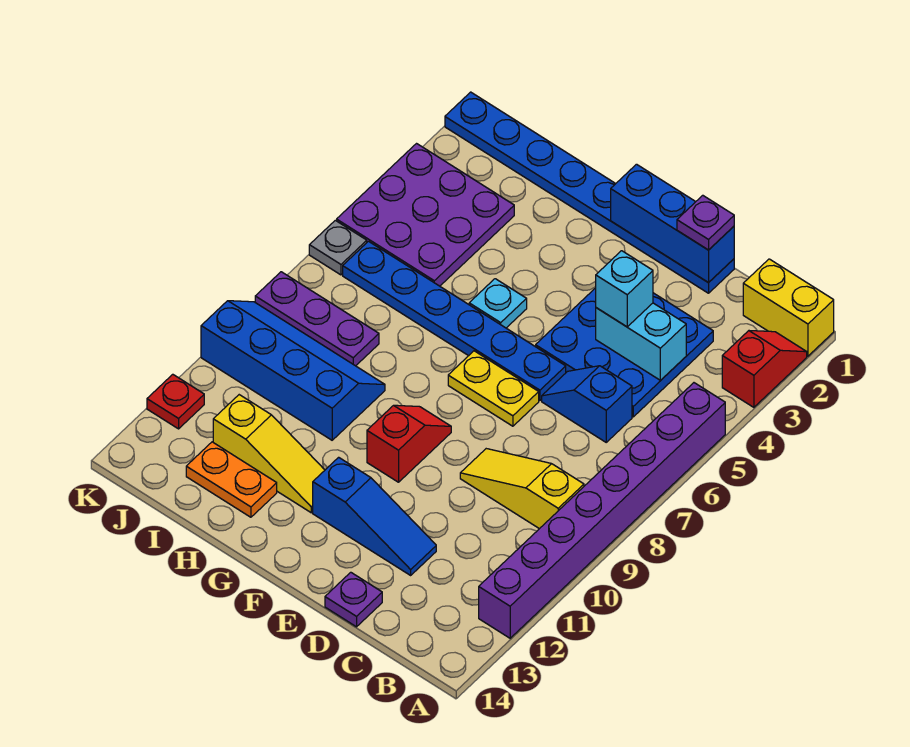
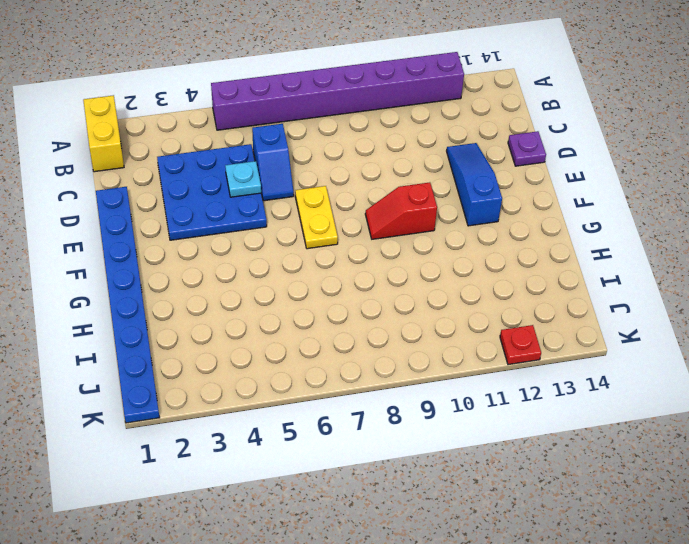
cyan plate D5 level 2 -> cyan plate G5 level 1
none -> red slope A2:A3 level 1 top 3
none -> yellow slope B9:D9 level 1 top B
none -> blue plate E6:J6 level 1

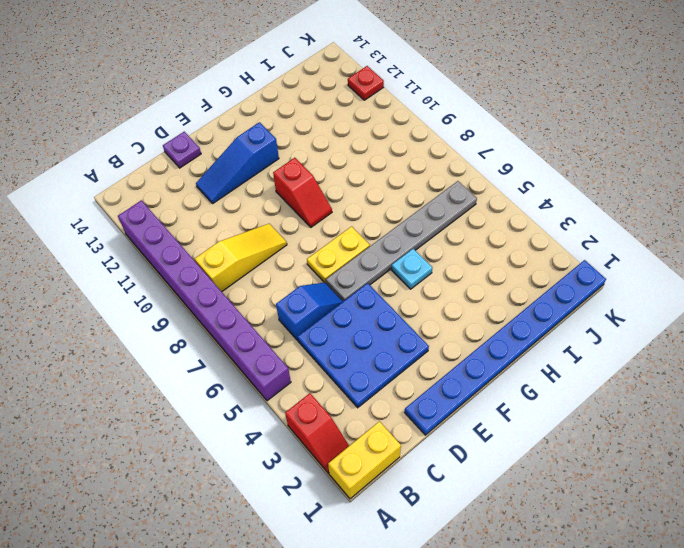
grey plate E6:J6 level 1 -> blue plate E6:J6 level 1
none -> yellow slope G12:I12 level 1 top I
none -> blue slope H9:K10 level 1 top 10
none -> orange plate H13:I13 level 1

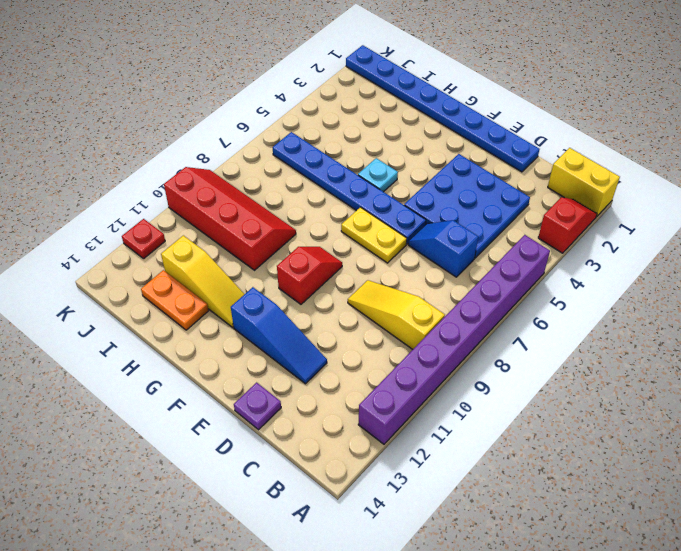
red slope H9:K10 level 1 top 10 -> blue slope H9:K10 level 1 top 10
none -> purple plate I3:K5 level 1
none -> purple plate I8:K8 level 1
none -> grey plate K6 level 1

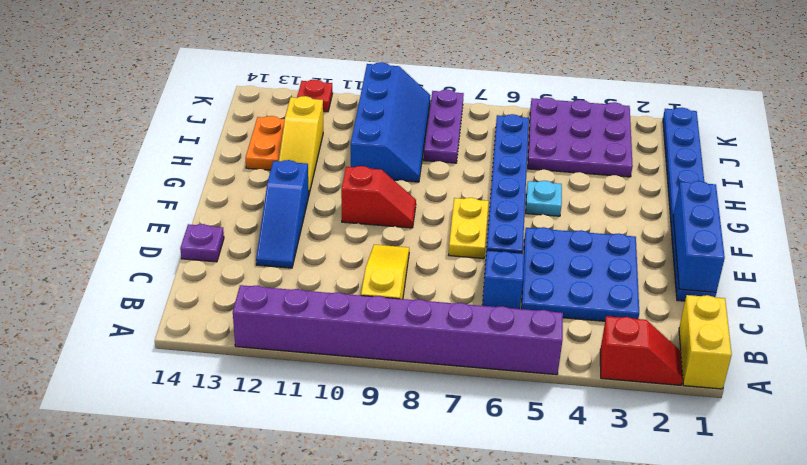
none -> grey plate K6 level 1
none -> cyan brick C4:D4 level 2
none -> purple plate D1 level 3

